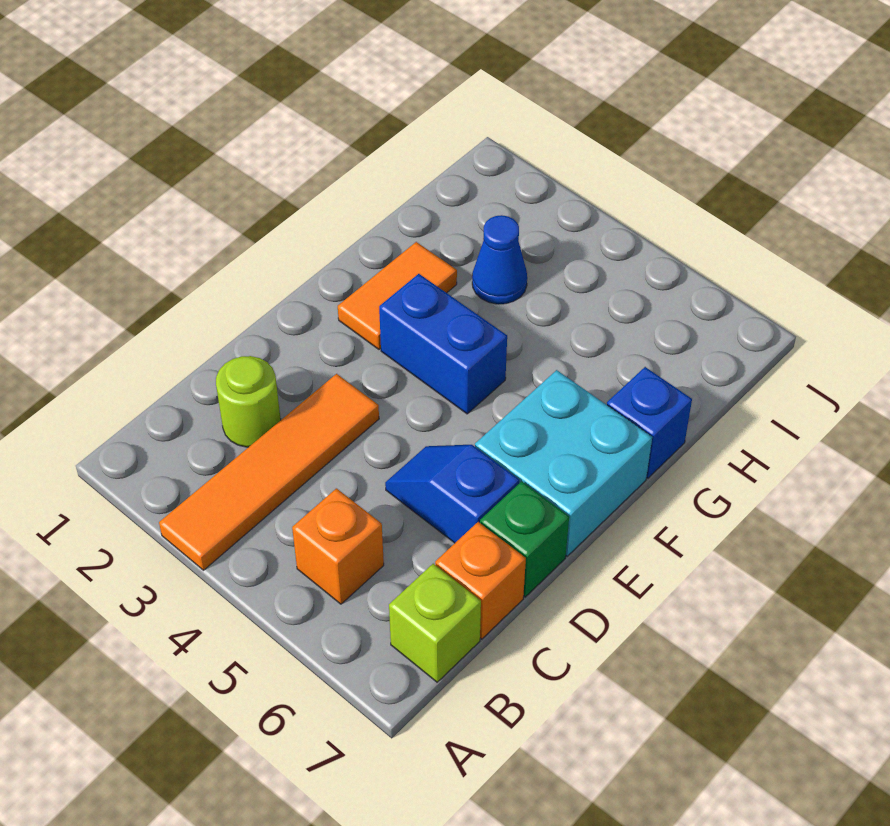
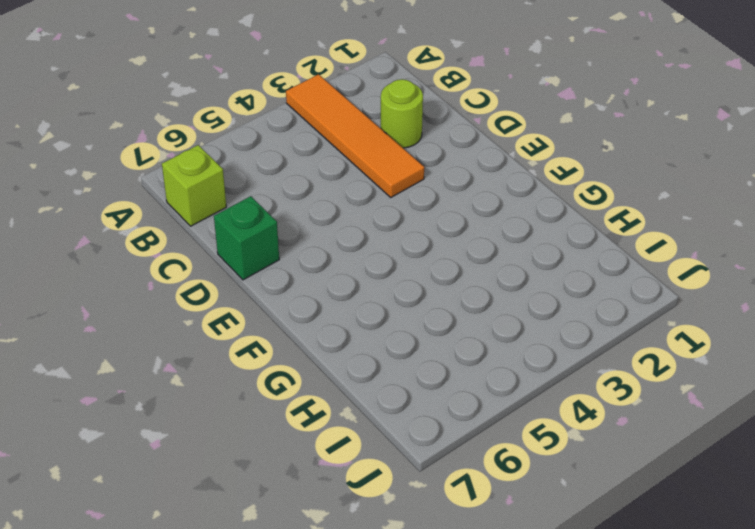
none -> orange brick B5 level 1
none -> orange brick C7 level 1
none -> blue slope D5:D6 level 1 top 6

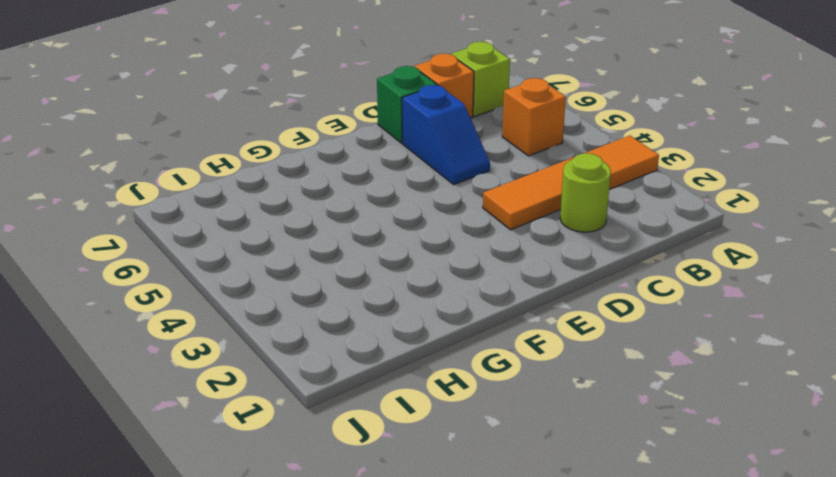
none -> cyan brick E6:F7 level 1
none -> orange tile F2:G2 level 1
none -> blue brick F3:F4 level 1

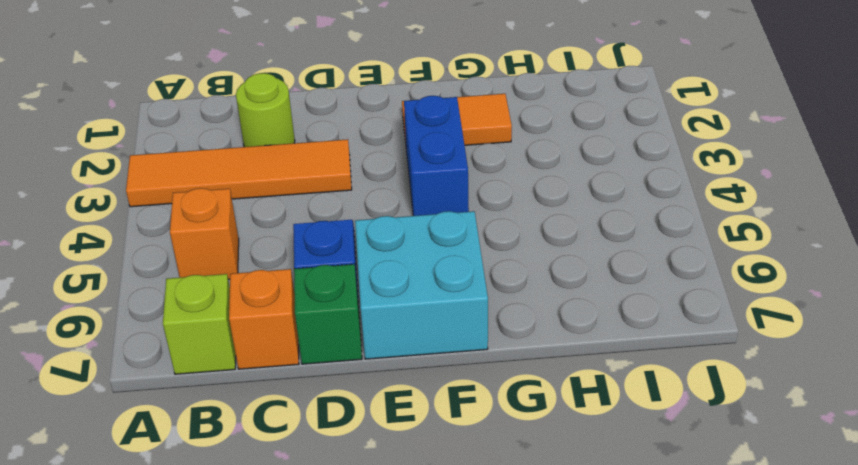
none -> blue brick G7 level 1
none -> blue cone H3 level 1

